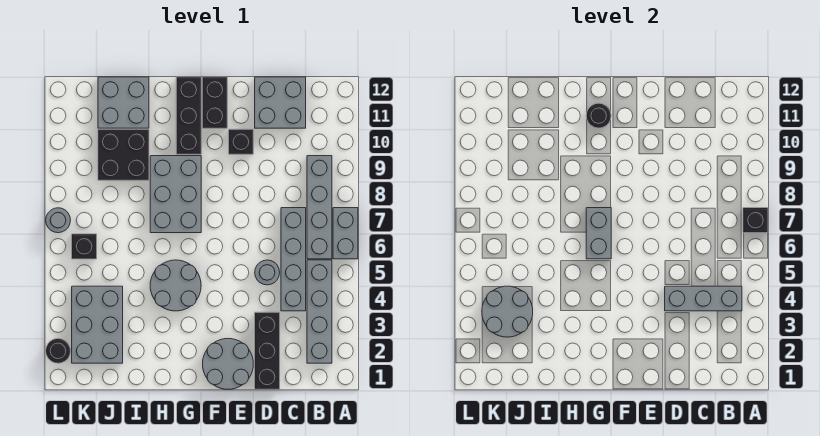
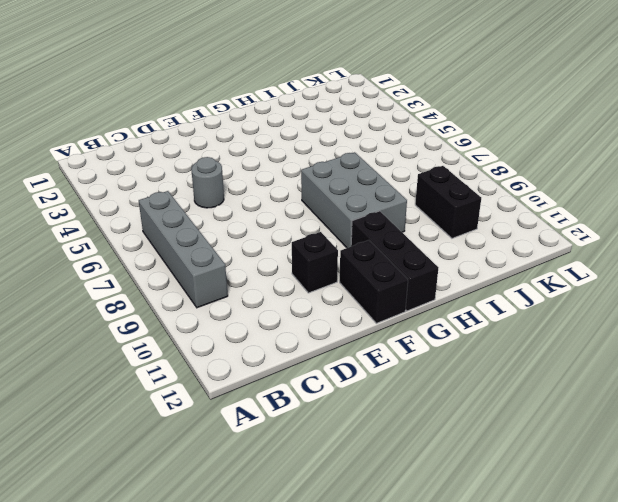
black brick J9:J10 level 1 -> black brick I9:J10 level 1
none -> grey brick A6:A7 level 1
none -> grey brick B2:B5 level 1
none -> grey brick C4:C7 level 1

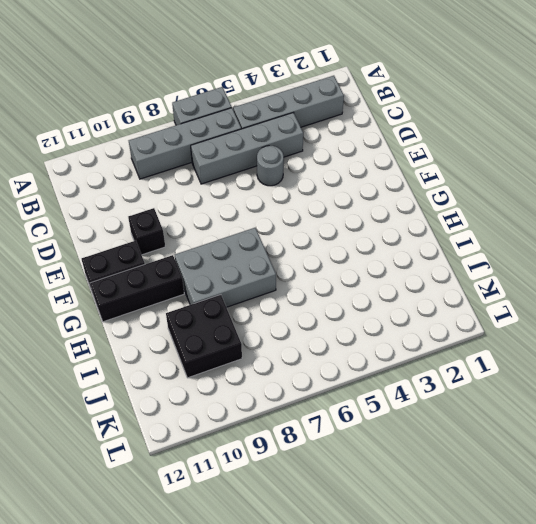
none -> grey brick C11:D12 level 1
none -> black brick D1:D3 level 1
none -> grey round brick E1:F2 level 1

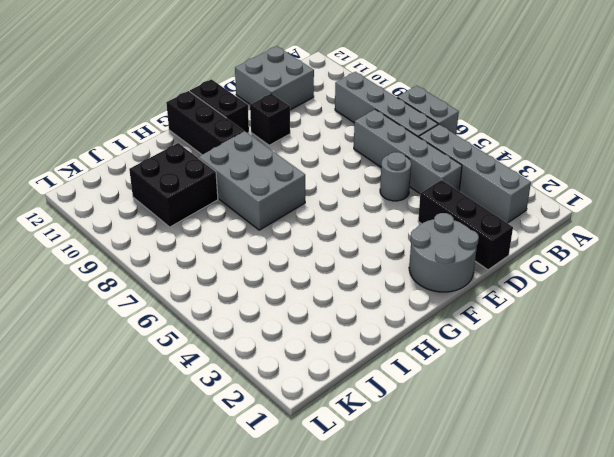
none -> grey round brick G4:H5 level 1
none -> grey brick I11:J12 level 1
none -> grey brick J2:K4 level 1

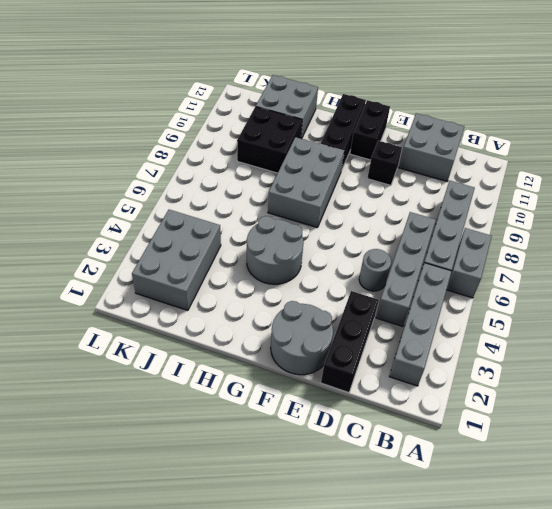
none -> black brick K6 level 1
none -> black round brick L2 level 1
none -> grey round brick L7 level 1

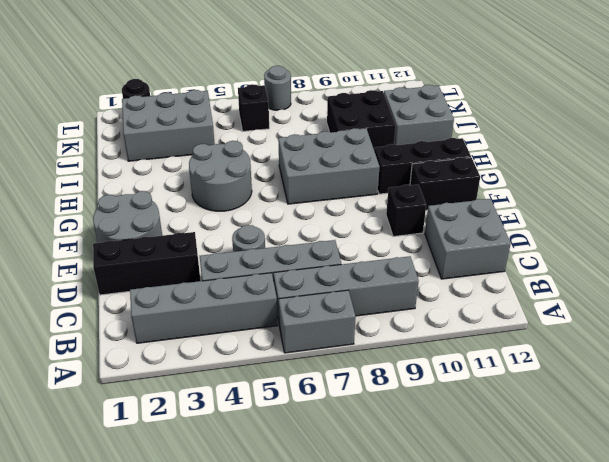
none -> black brick A7 level 2
none -> grey brick B4:D4 level 2
none -> grey brick G6:G7 level 2

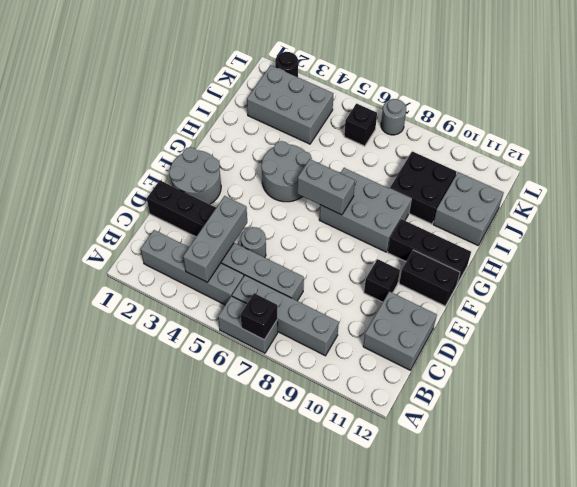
none -> black round brick G11 level 2
none -> grey round brick J3:K4 level 2

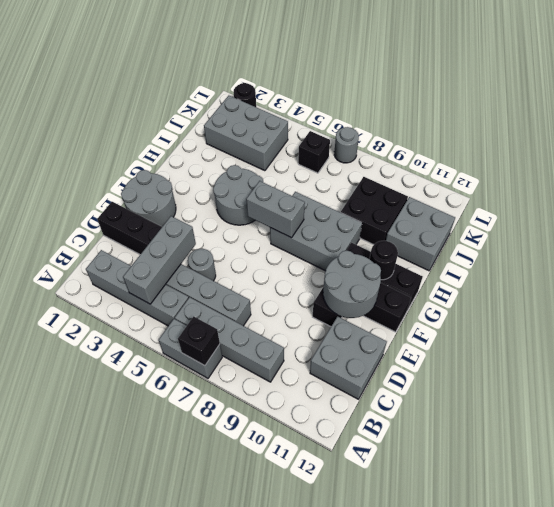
grey round brick E10:F11 level 2 -> grey round brick J3:K4 level 2

